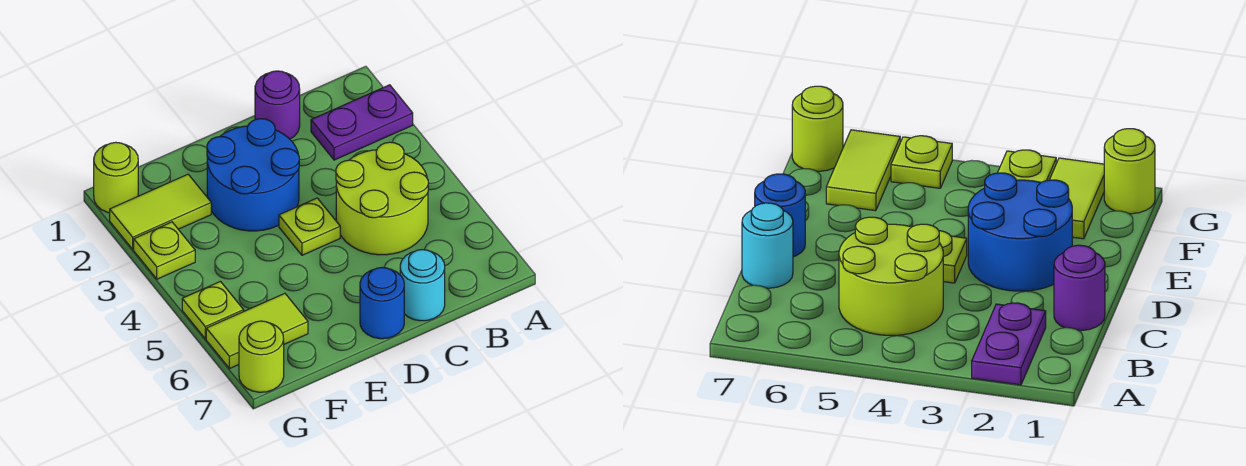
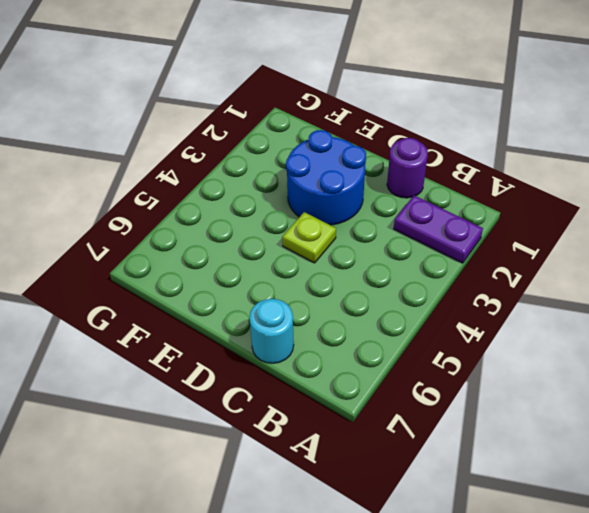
none -> lime round brick B4:C5 level 1
none -> blue round brick D7 level 1
none -> lime tile F2:G2 level 1

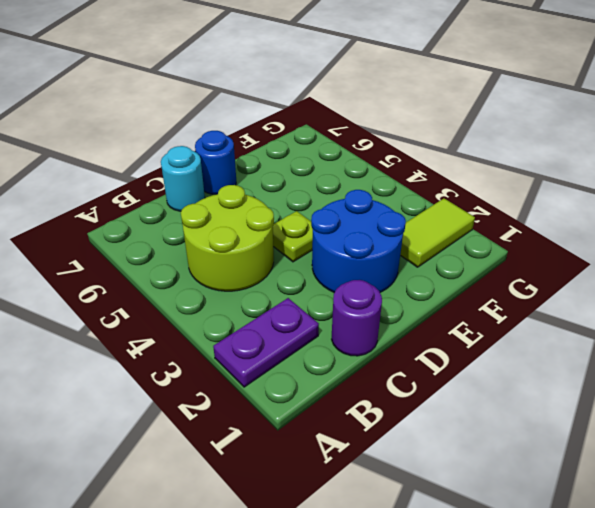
none -> lime tile F6:G6 level 1
none -> lime round brick G1 level 1
none -> lime plate G3 level 1

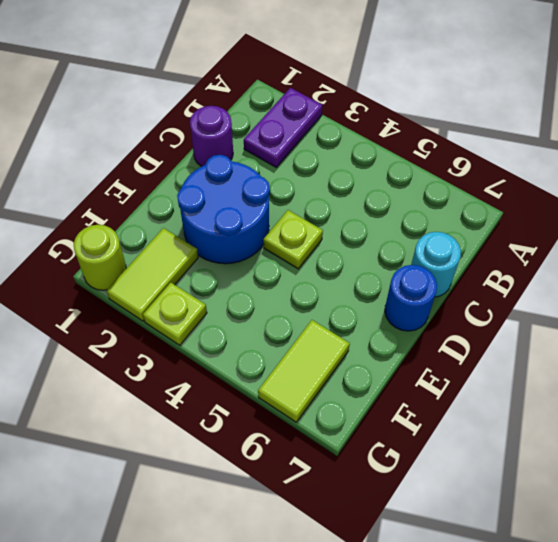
none -> lime round brick B4:C5 level 1
none -> lime plate G5 level 1
none -> lime round brick G7 level 1

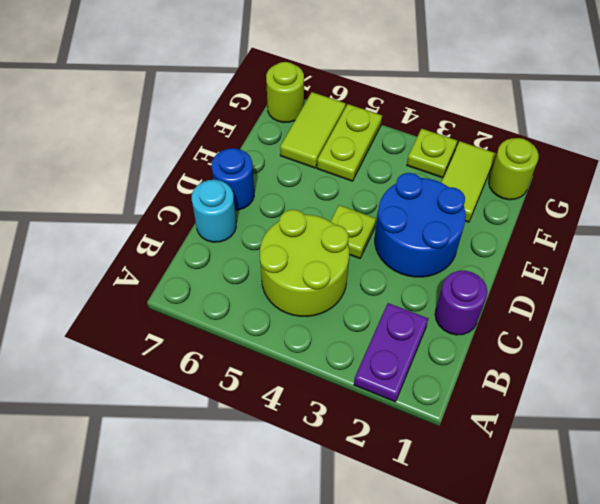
lime plate F5:G5 level 1 -> lime plate G5 level 1

